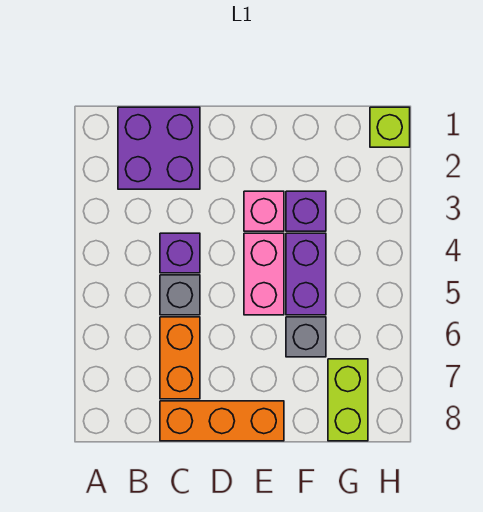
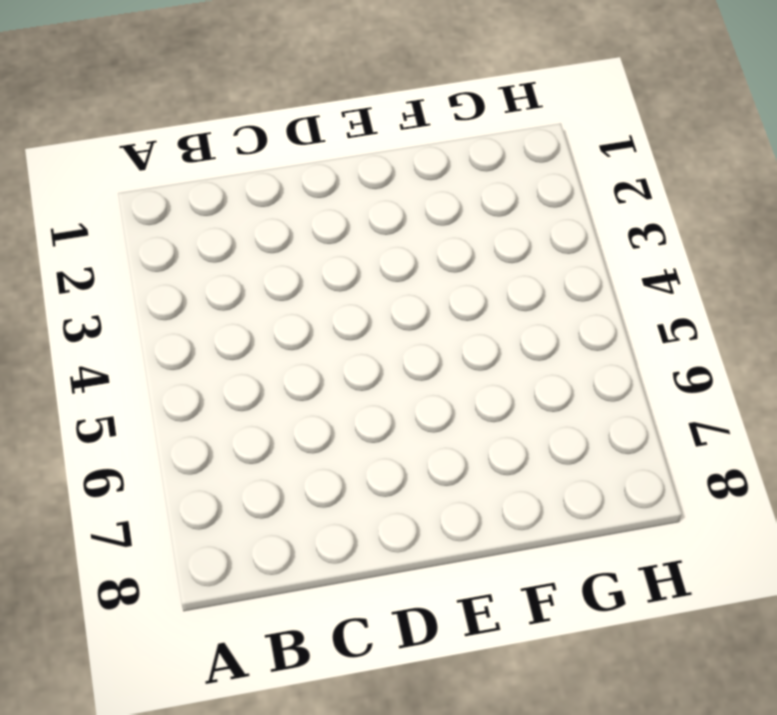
none -> purple brick B1:C2 level 1
none -> purple brick C4 level 1
none -> grey brick C5 level 1

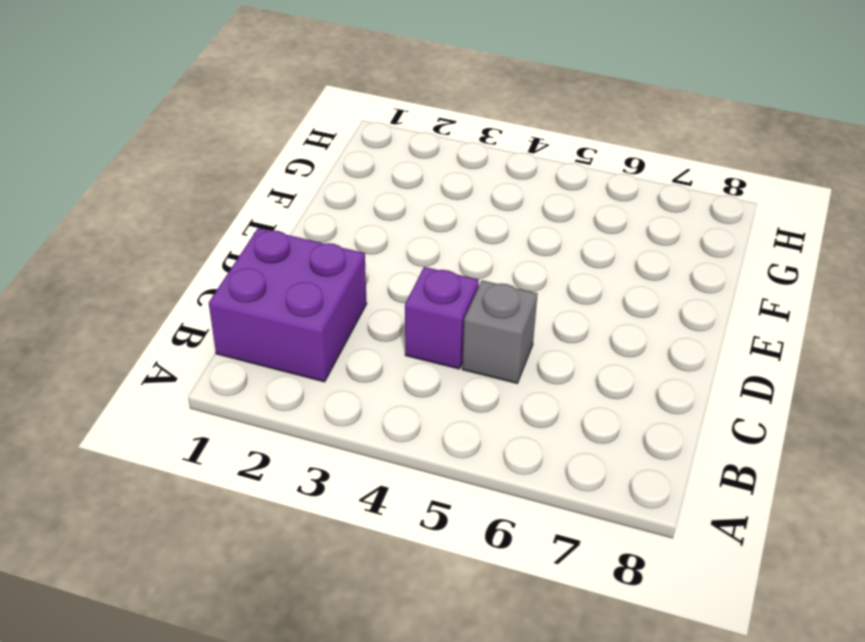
none -> orange brick C6:C7 level 1
none -> orange brick C8:E8 level 1
none -> pink brick E3 level 1

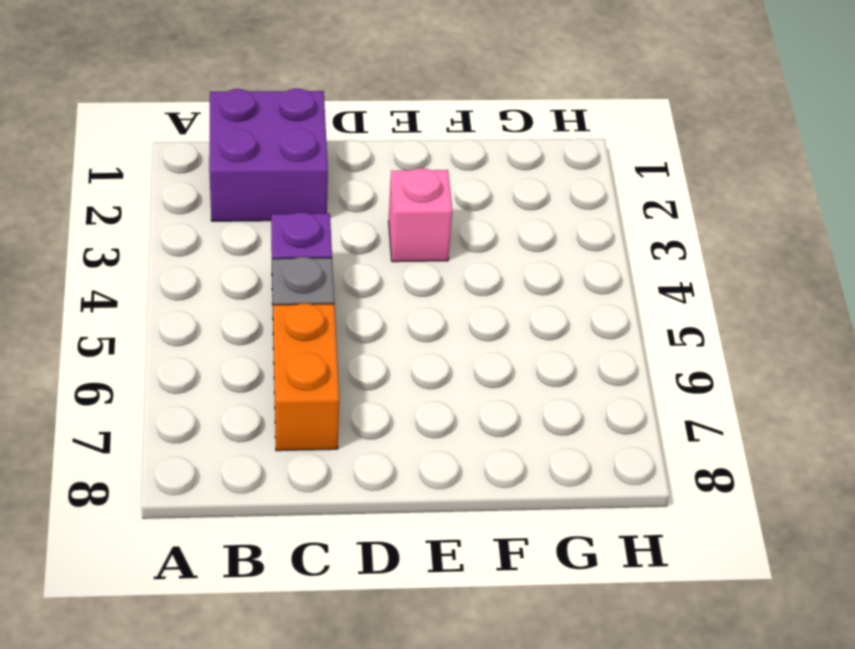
none -> orange brick C8:E8 level 1
none -> pink brick E4:E5 level 1
none -> purple brick F3 level 1

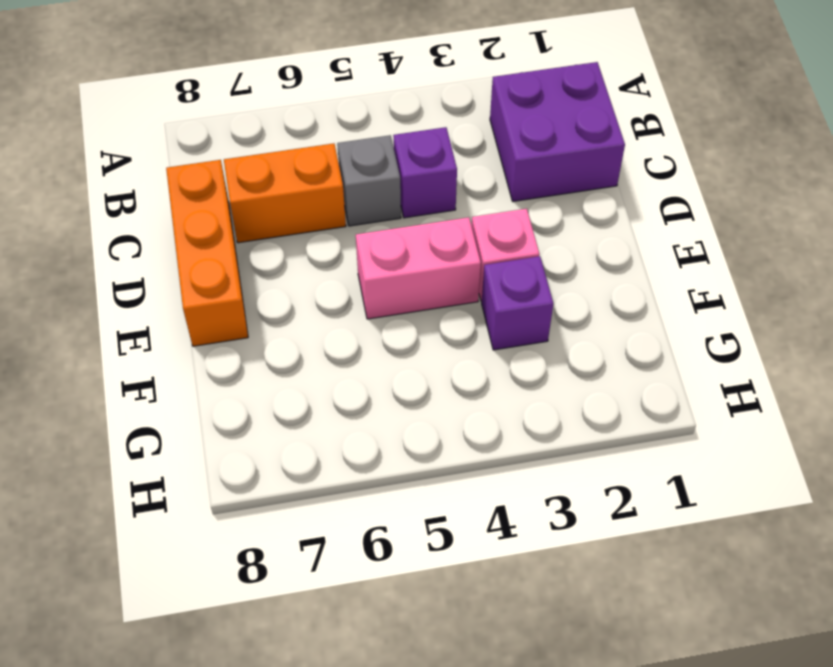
none -> purple brick F4:F5 level 1
none -> grey brick F6 level 1
none -> lime brick G7:G8 level 1

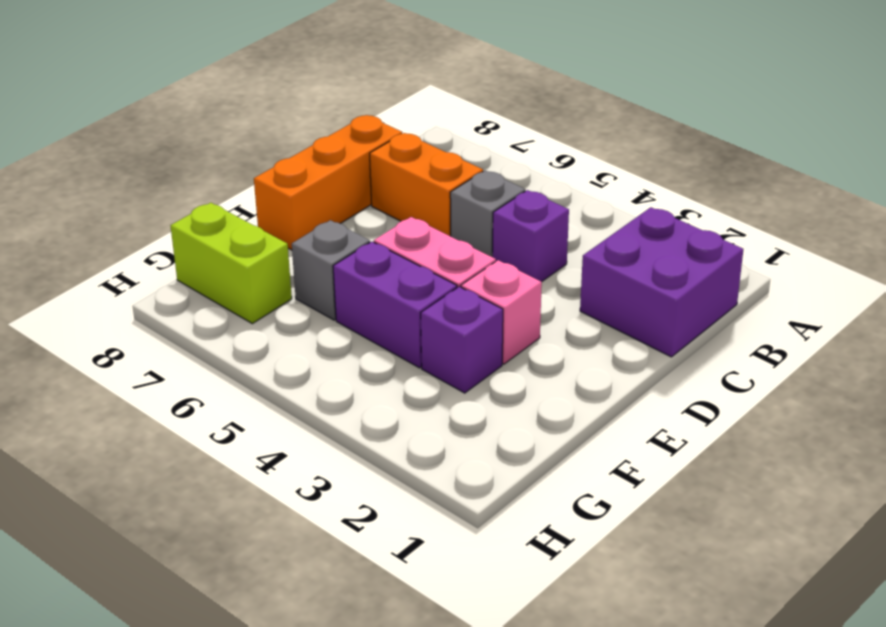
none -> lime brick H1 level 1

